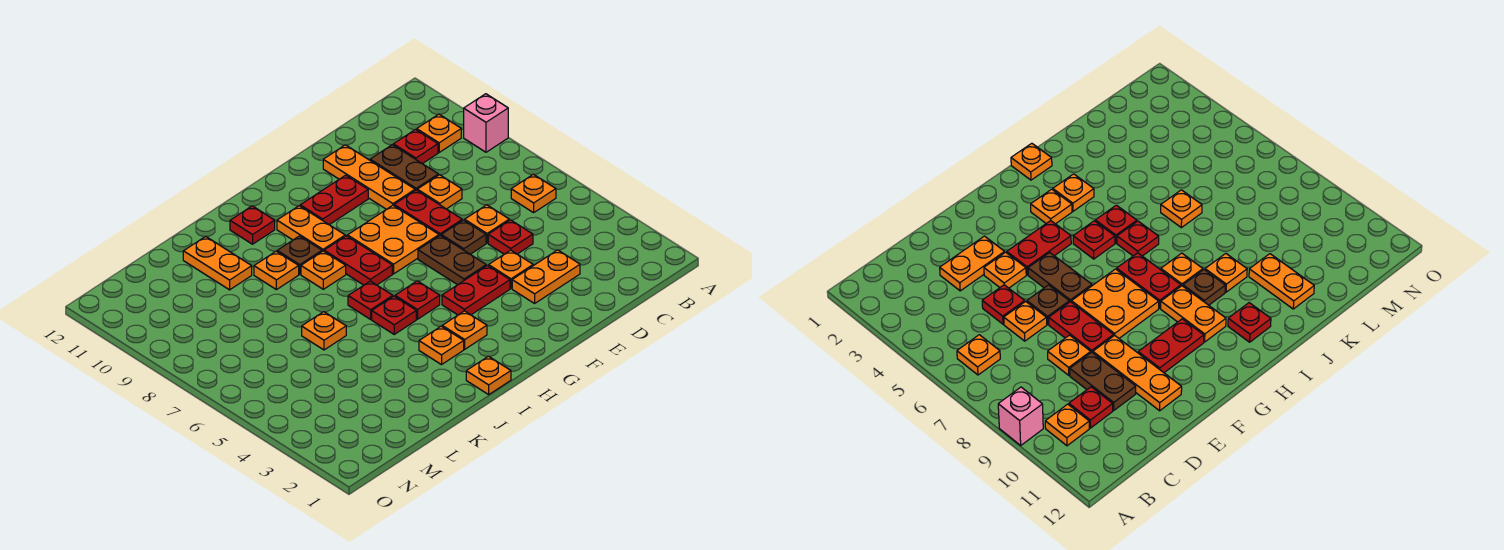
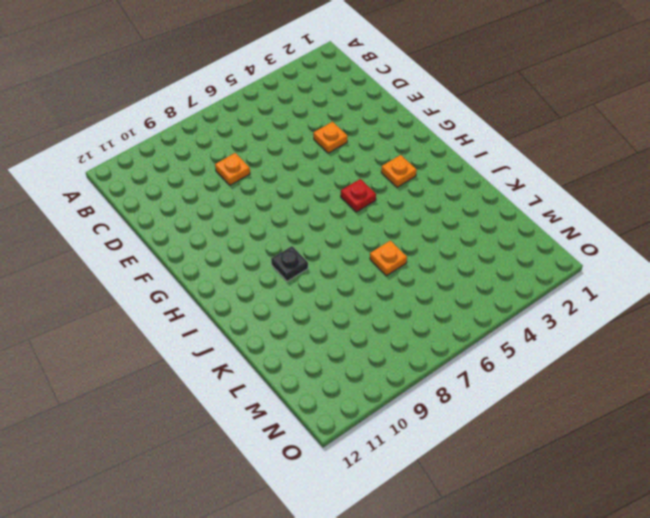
black plate I9 level 1 -> brown plate I9 level 1
none -> pink brick A9 level 1
none -> orange plate B6 level 1
none -> orange plate B10 level 1
none -> red plate C10 level 1

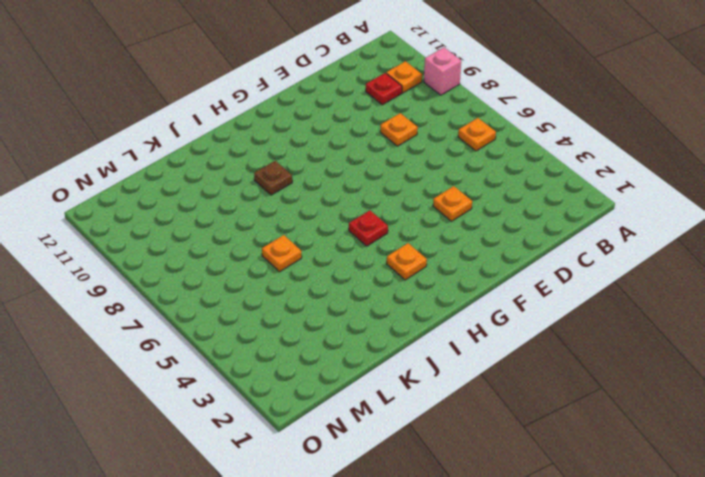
none -> orange plate D3:E3 level 1
none -> red plate D5 level 1
none -> orange plate D6 level 1
none -> brown plate D9:D10 level 1

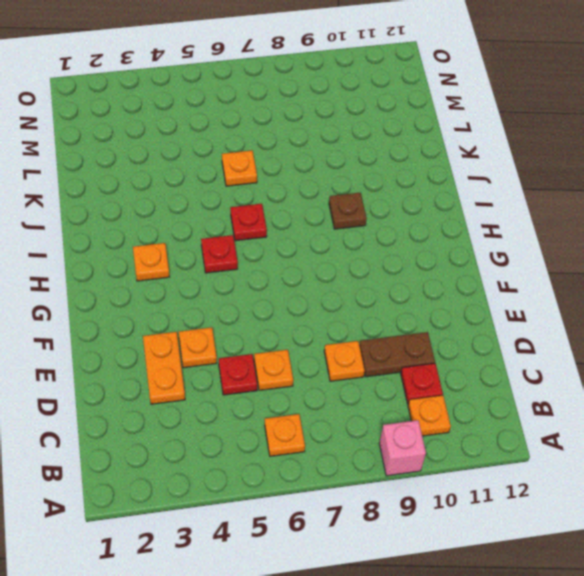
none -> brown plate E6 level 1
none -> red plate E7:E8 level 1
none -> orange plate E9:E11 level 1
none -> red plate F4:G4 level 1

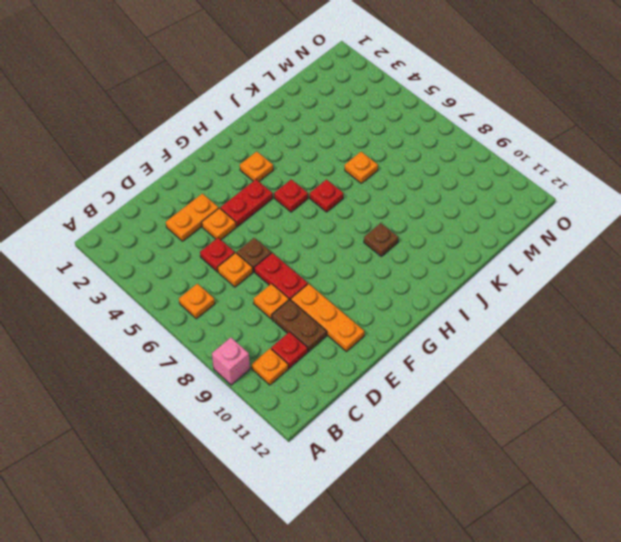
none -> brown plate F5:F6 level 1
none -> orange plate F7:G8 level 1
none -> red plate F10:G10 level 1
none -> red plate H7:H8 level 1

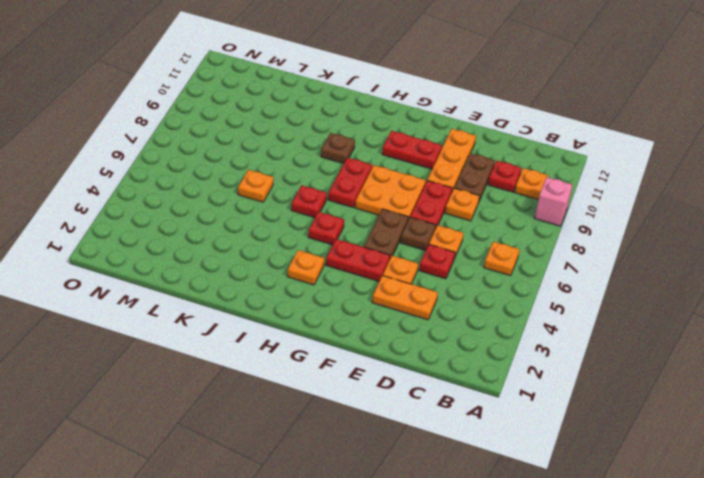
none -> orange plate H9:H10 level 1
none -> orange plate I1 level 1
none -> orange plate I3 level 1
none -> red plate I5 level 1

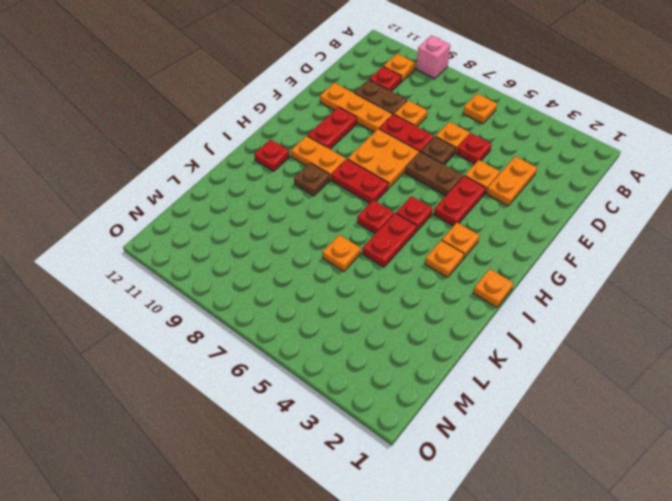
red plate I5:J5 level 1 -> red plate I5 level 1
none -> orange plate I8 level 1
none -> orange plate J9 level 1
none -> orange plate K10:K11 level 1

